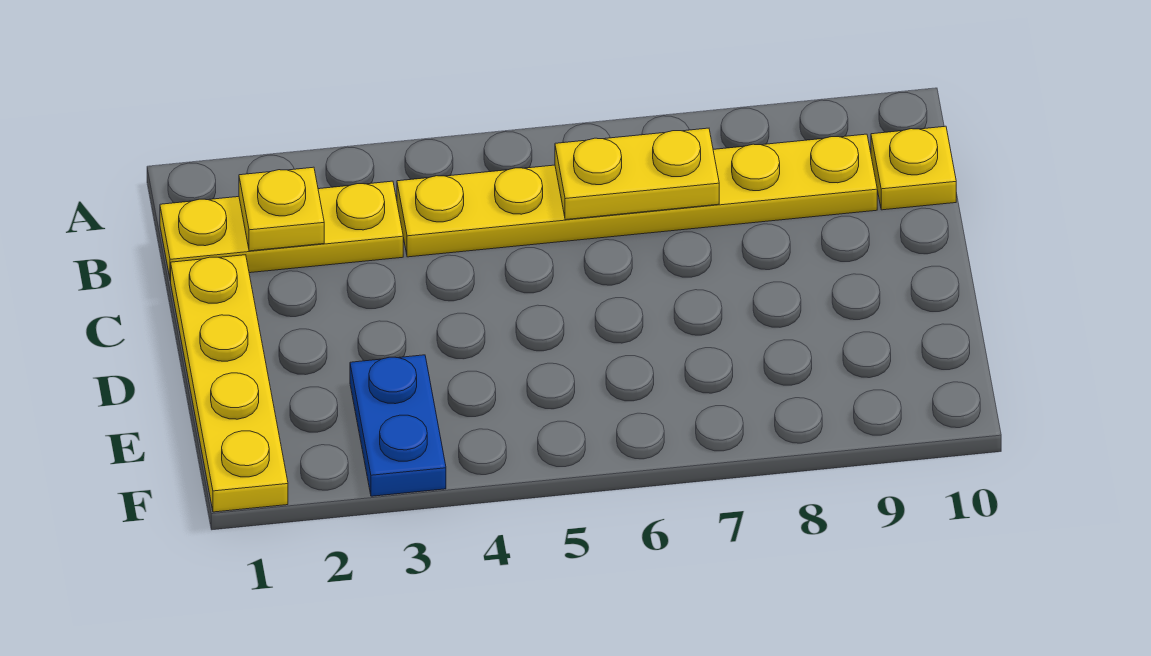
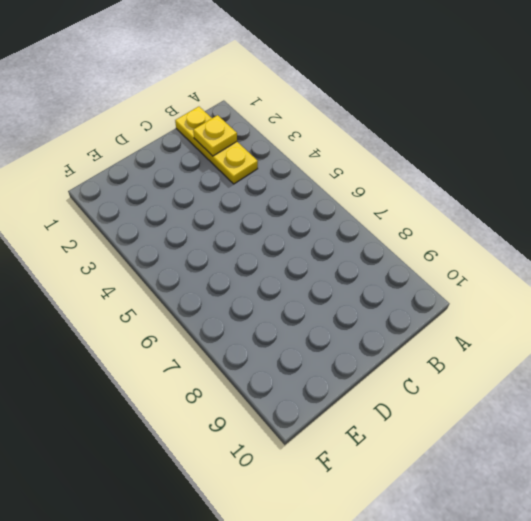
none -> yellow plate B4:B9 level 1
none -> yellow plate B10 level 1

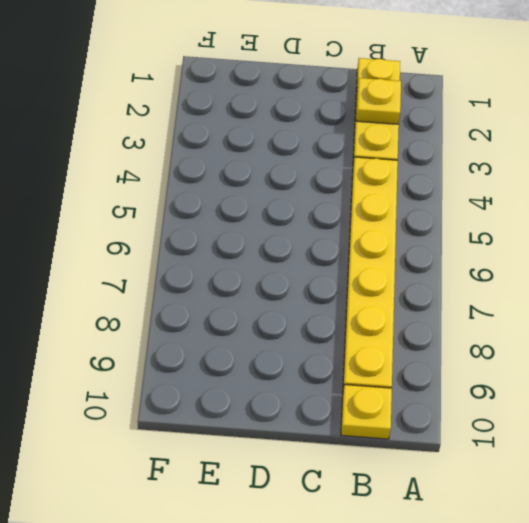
none -> yellow plate C1:F1 level 1
none -> blue plate E3:F3 level 1

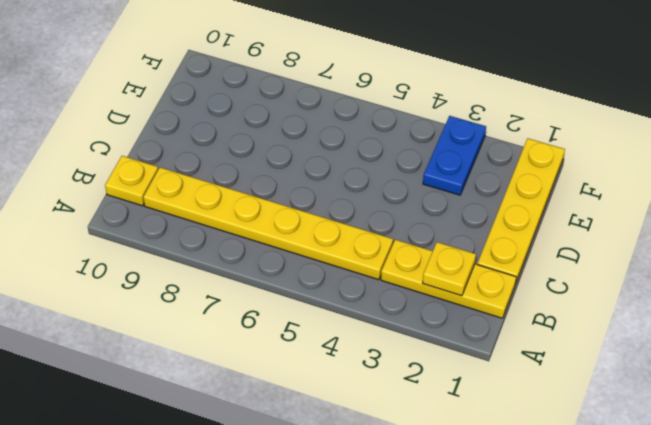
none -> yellow plate B6:B7 level 2

